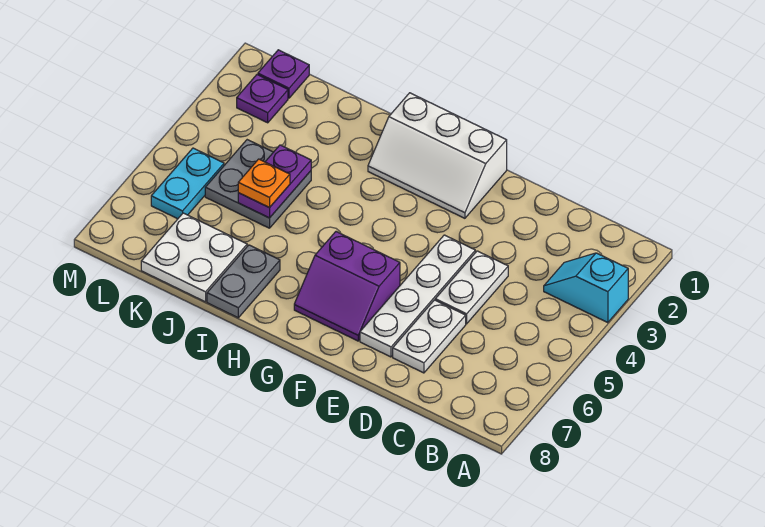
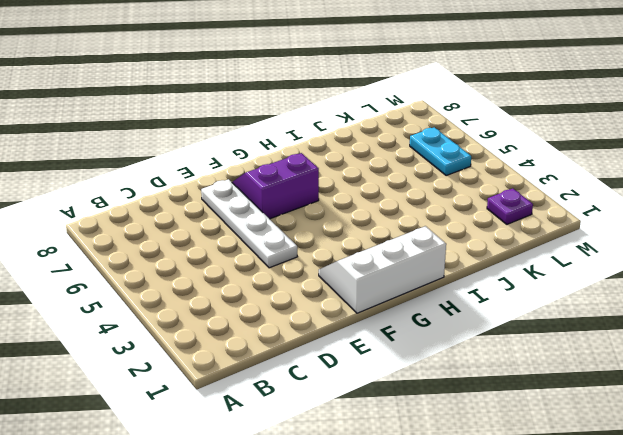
none -> cyan slope A3:B3 level 1 top A
none -> white plate D4:D5 level 1
none -> white plate D6:D7 level 1

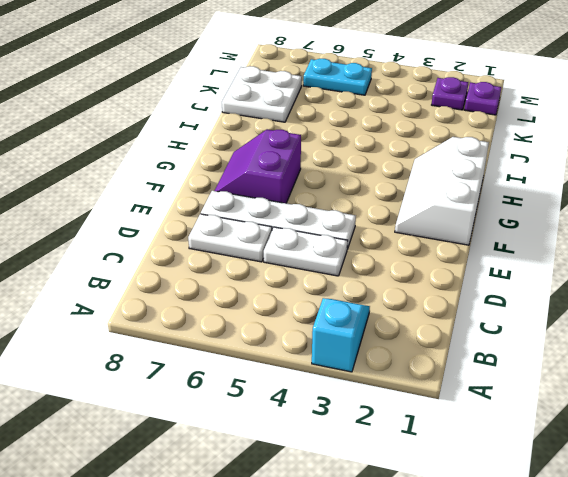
none -> grey plate I7:I8 level 1
none -> grey plate J4:K5 level 1
none -> purple plate J4:J5 level 2

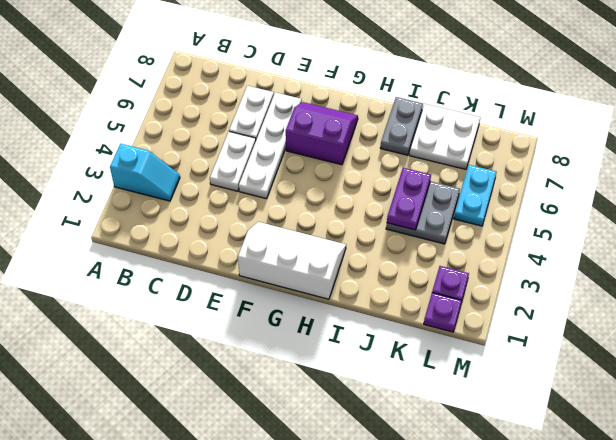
none -> orange plate J5 level 3

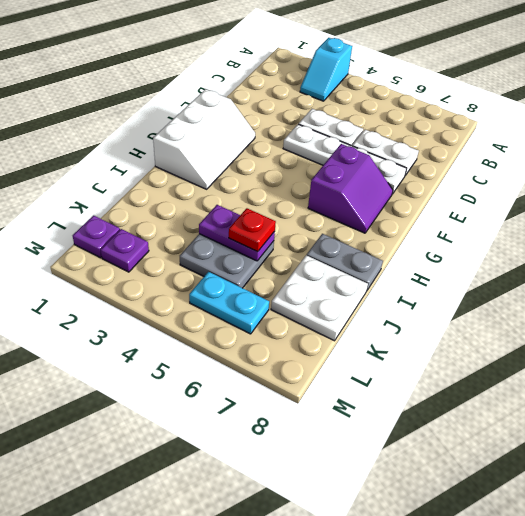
red plate J5 level 3 -> orange plate J5 level 3

